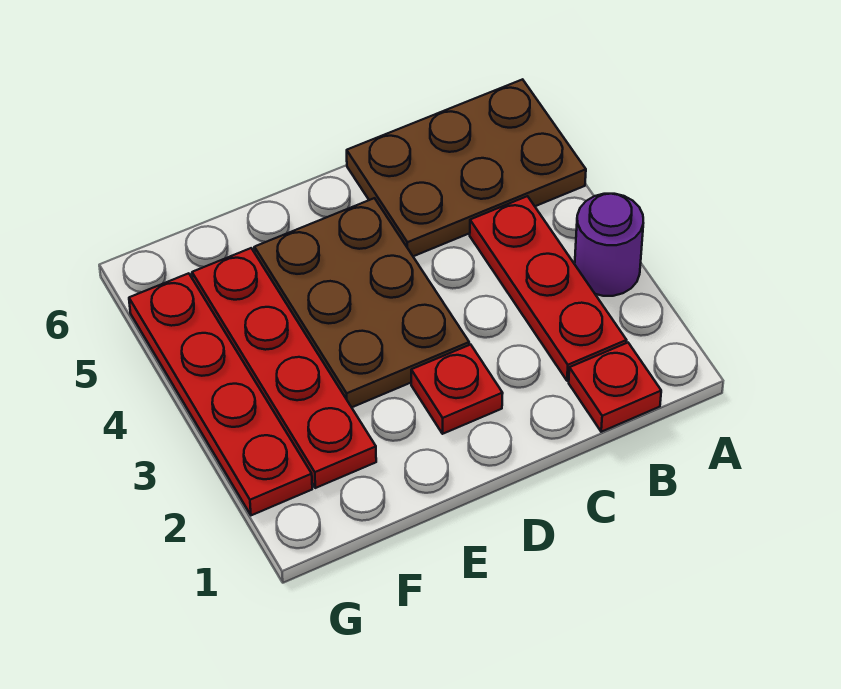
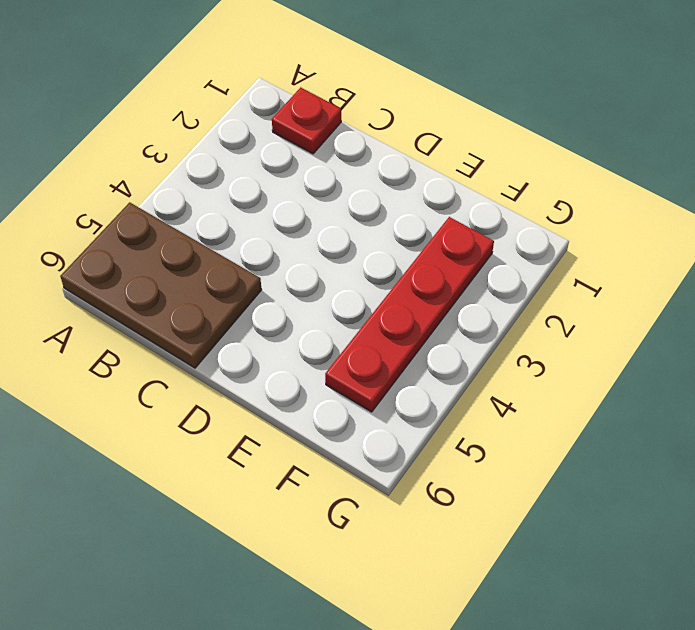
none -> purple round brick A3 level 1
none -> red plate B2:B4 level 1

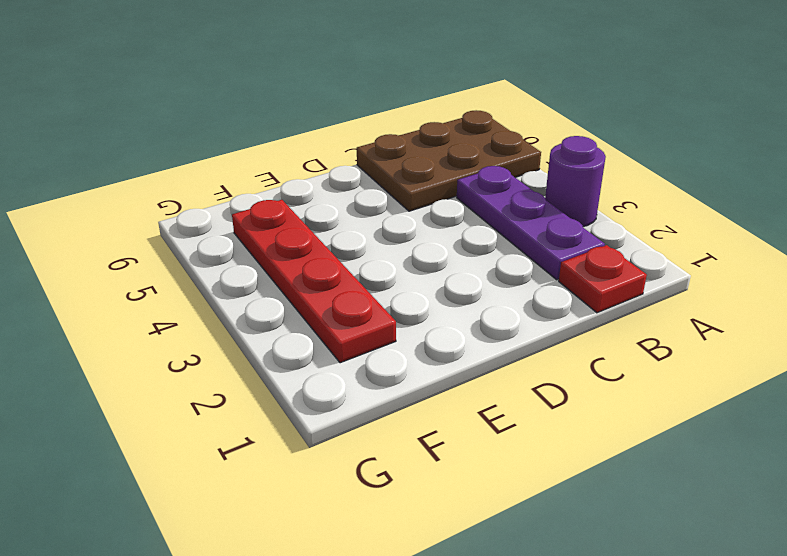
purple plate B2:B4 level 1 -> red plate B2:B4 level 1
none -> red plate D2 level 1
none -> brown plate D3:E5 level 1

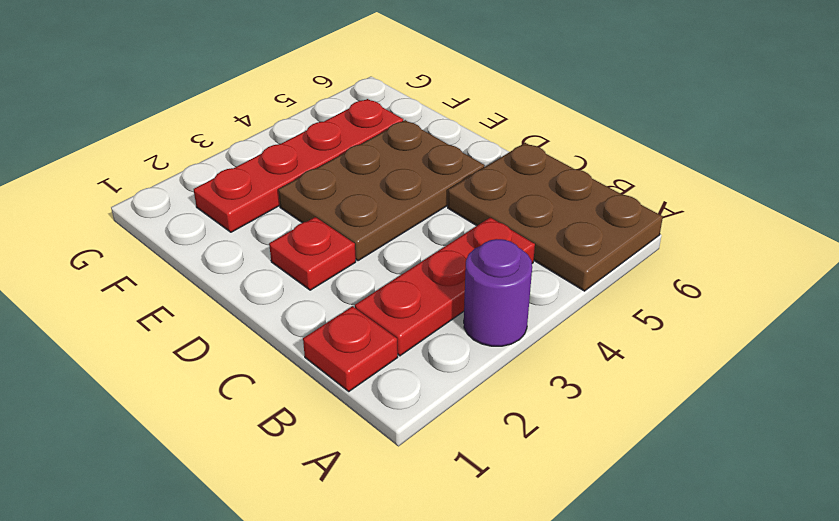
none -> red plate G2:G5 level 1

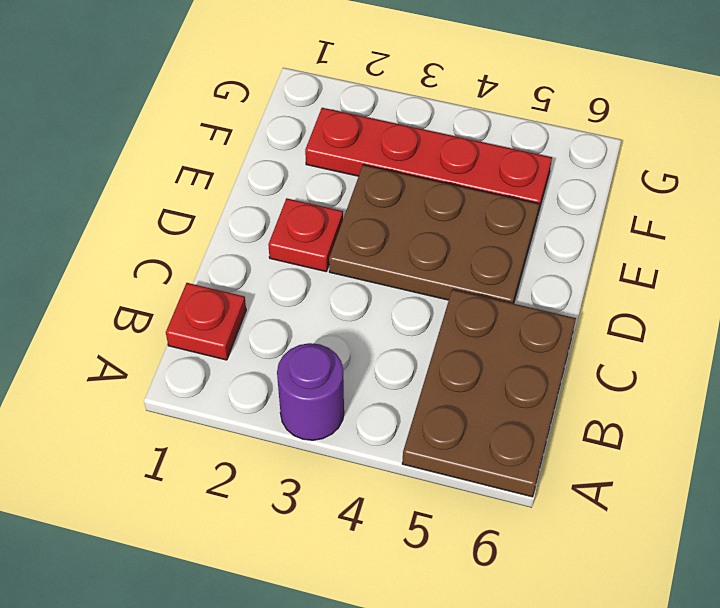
none -> red plate B2:B4 level 1
none -> red plate G2:G5 level 1

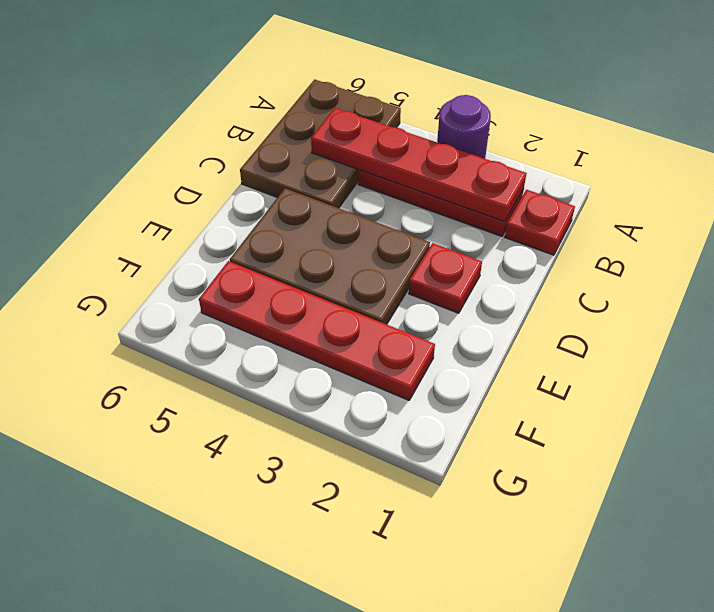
red plate B2:B5 level 2 -> red plate G2:G5 level 1

